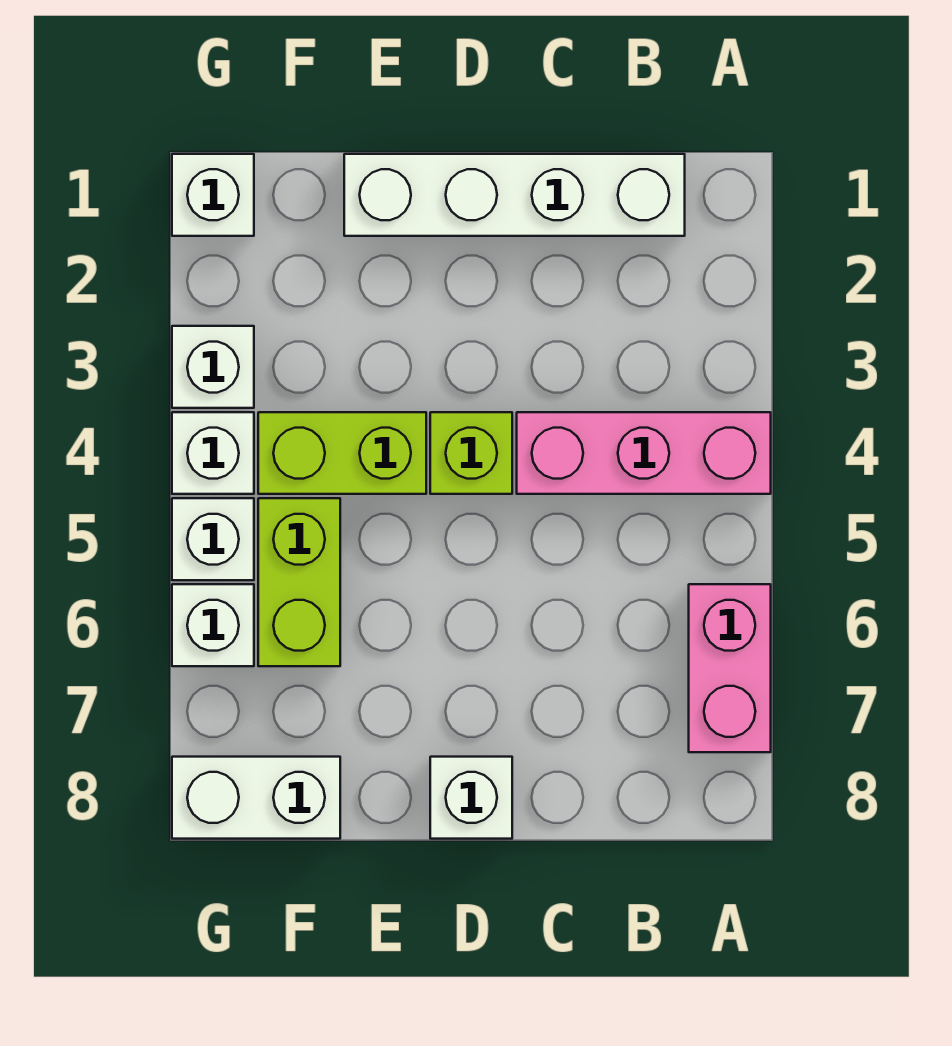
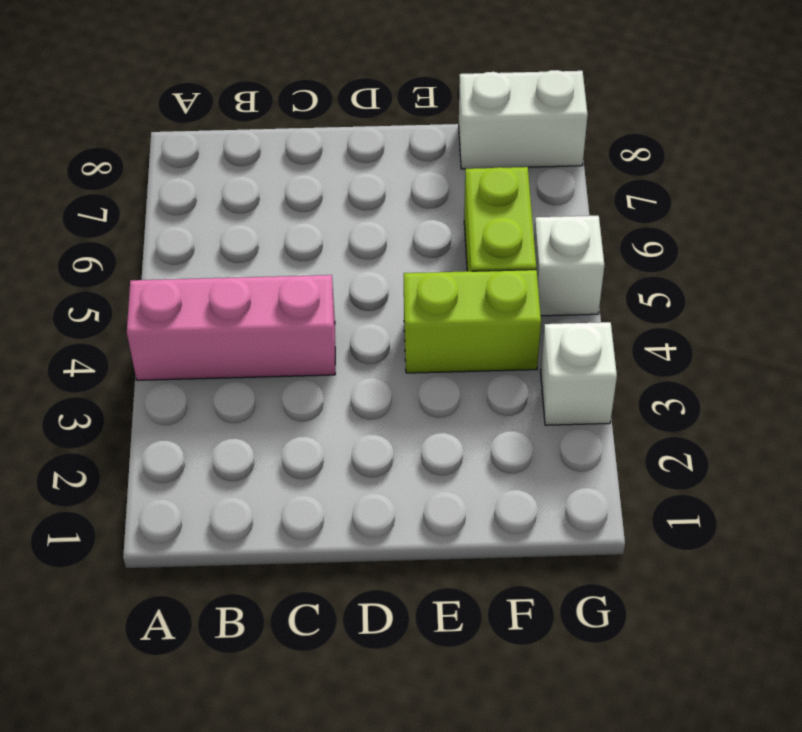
none -> pink brick A6:A7 level 1
none -> white brick B1:E1 level 1
none -> lime brick D4 level 1

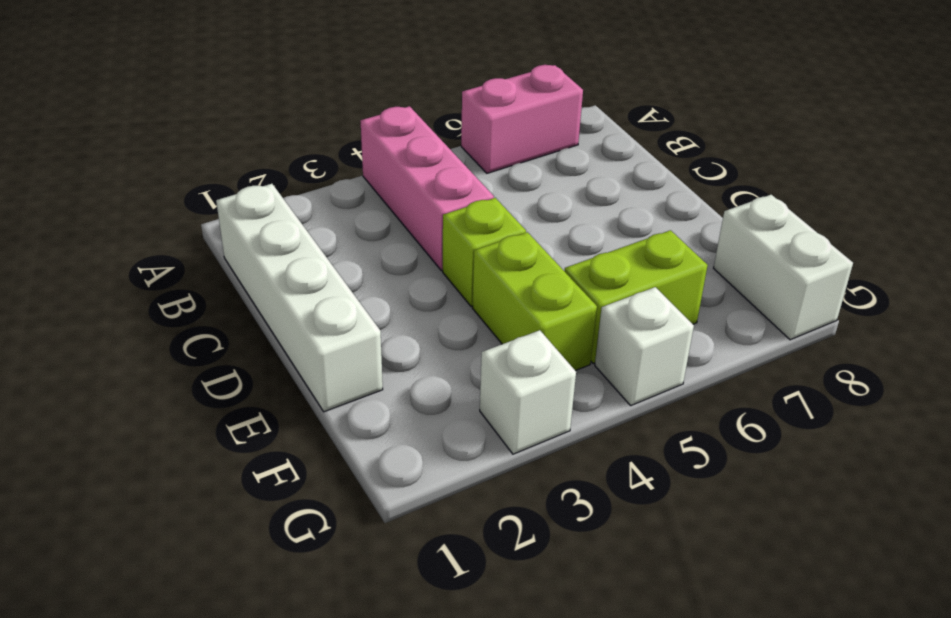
none -> white brick D8 level 1
none -> white brick G1 level 1
none -> white brick G4 level 1

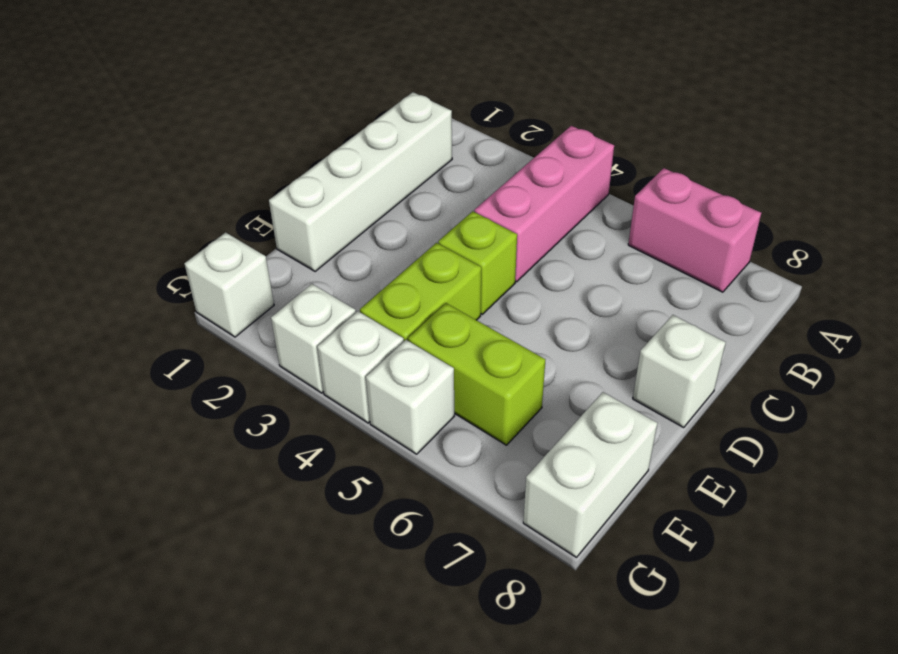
none -> white brick G6 level 1

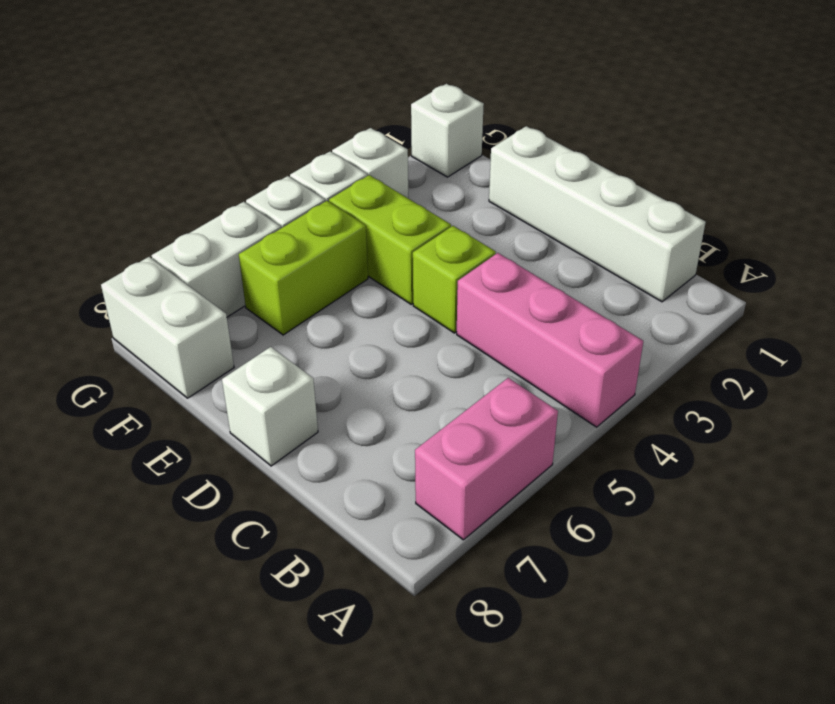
white brick G6:G7 level 1 -> white brick G6 level 1

